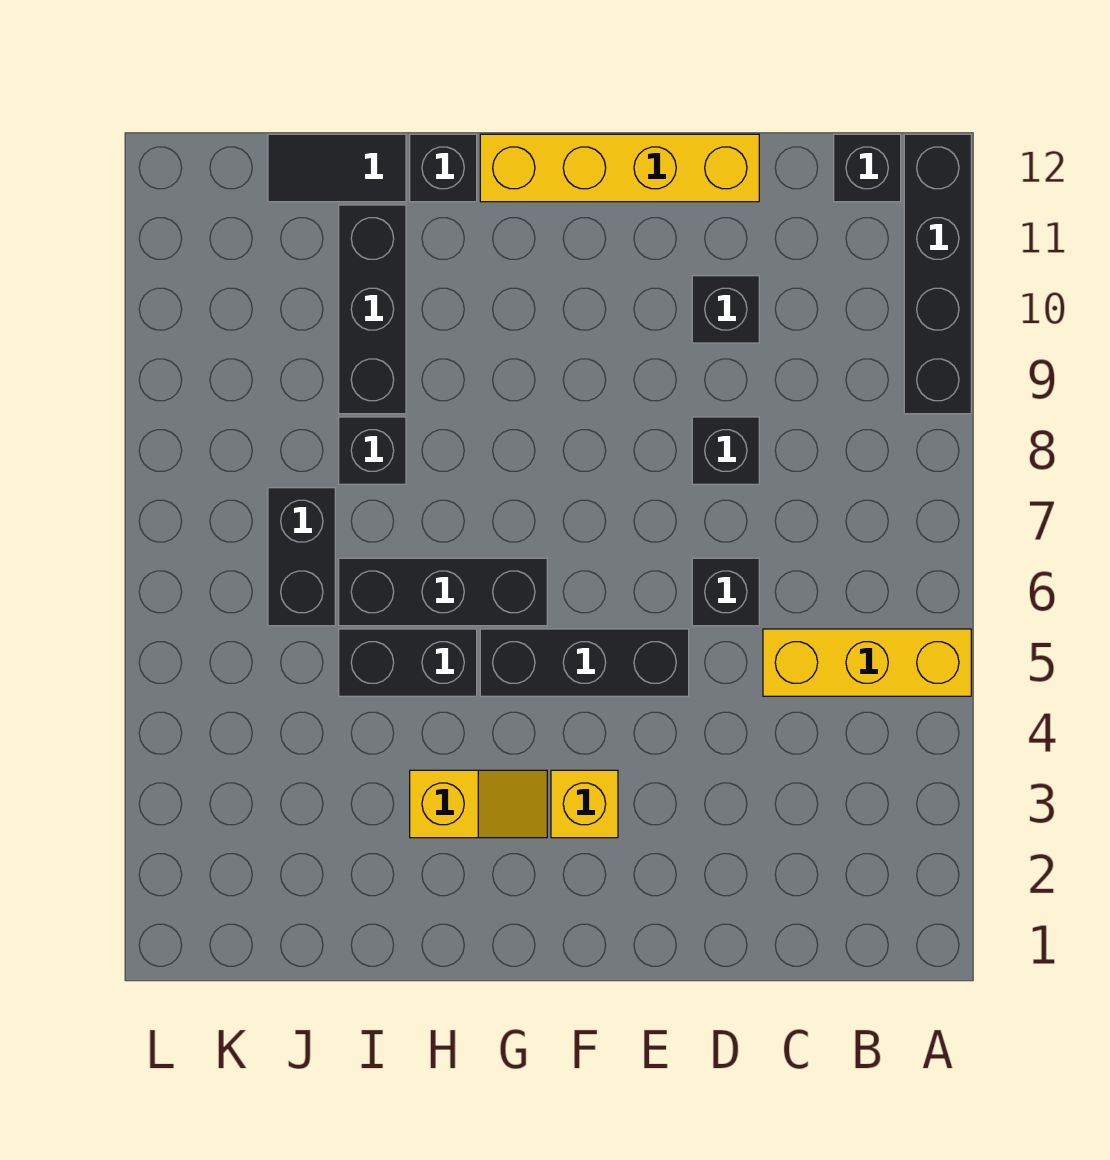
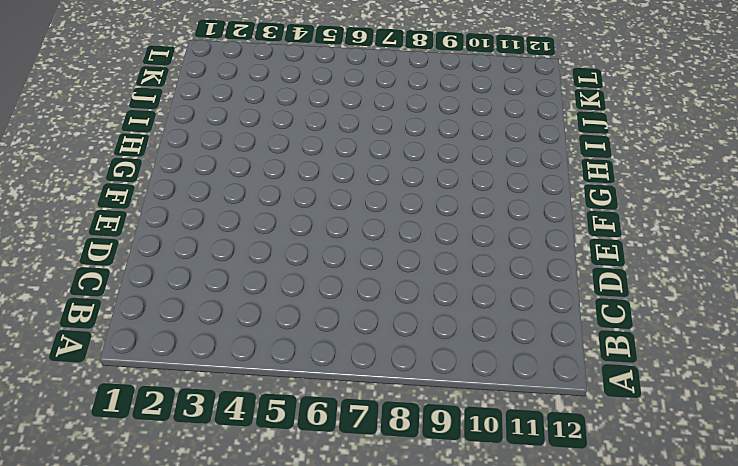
none -> yellow brick A5:C5 level 1
none -> black brick A9:A12 level 1
none -> black brick B12 level 1

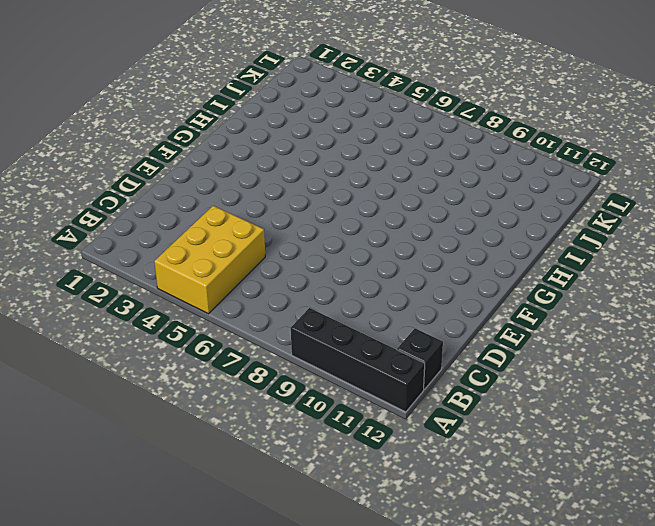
yellow brick A4:C5 level 1 -> yellow brick A5:C5 level 1
none -> black brick D6 level 1
none -> black brick D8 level 1
none -> black brick D10 level 1

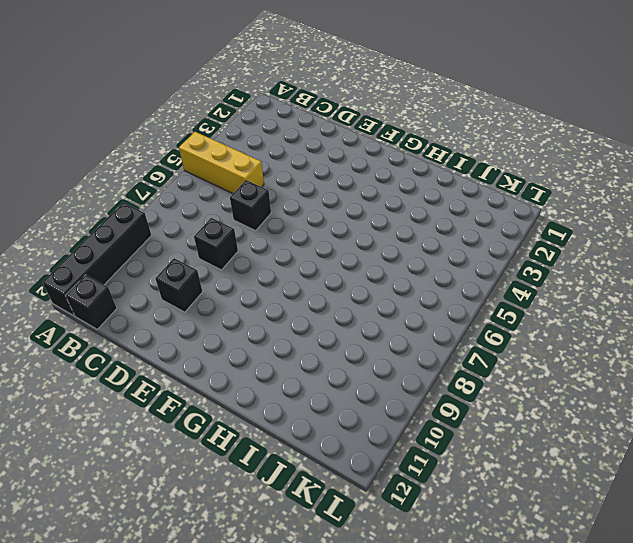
none -> yellow brick D12:G12 level 1
none -> black brick E5:G5 level 1
none -> yellow brick F3 level 1

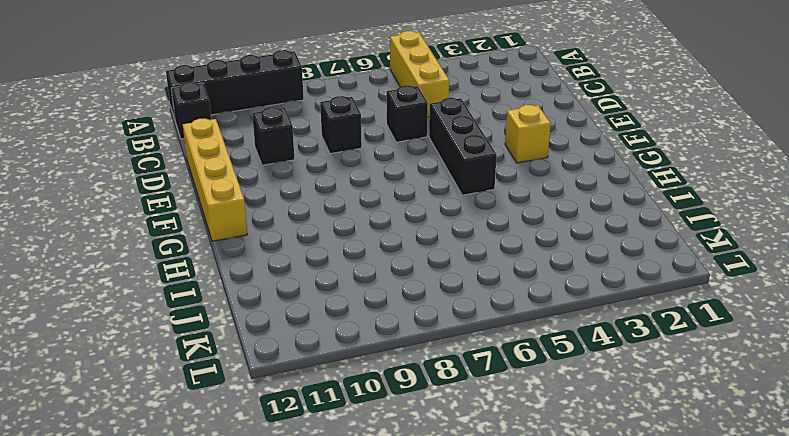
none -> yellow slope G3:H3 level 1 top H
none -> black brick G6:I6 level 1
none -> black brick H5:I5 level 1

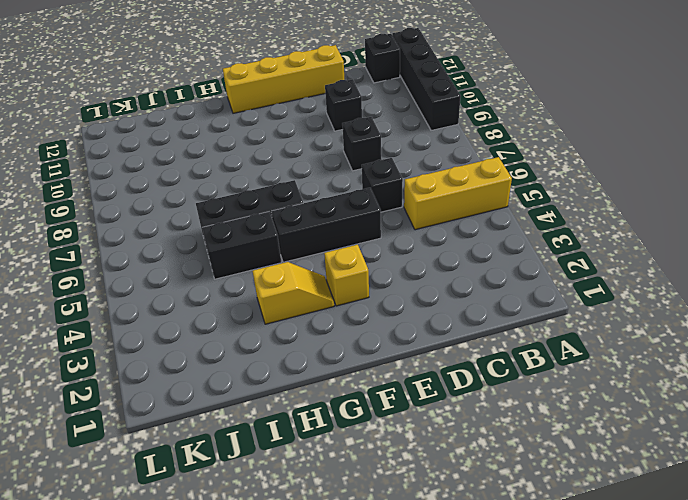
none -> black brick H12 level 1
none -> black brick I8 level 1
none -> black brick I9:I11 level 1

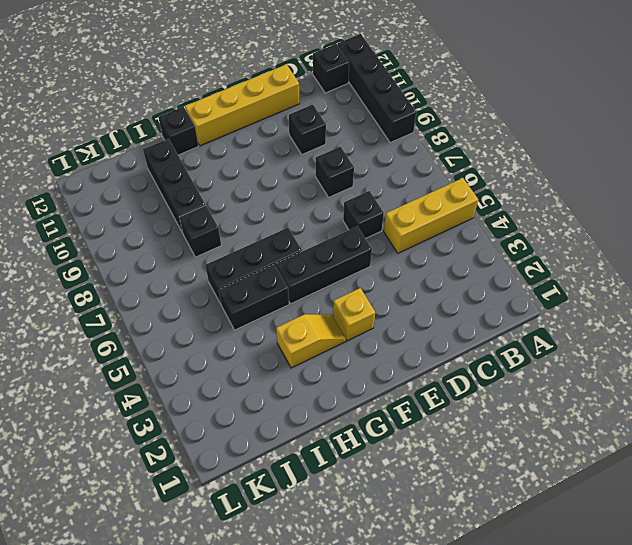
none -> black tile I12:J12 level 1
none -> black brick J6:J7 level 1

